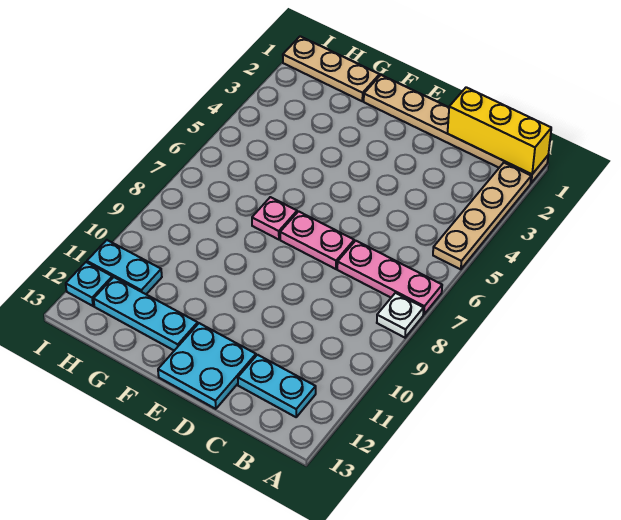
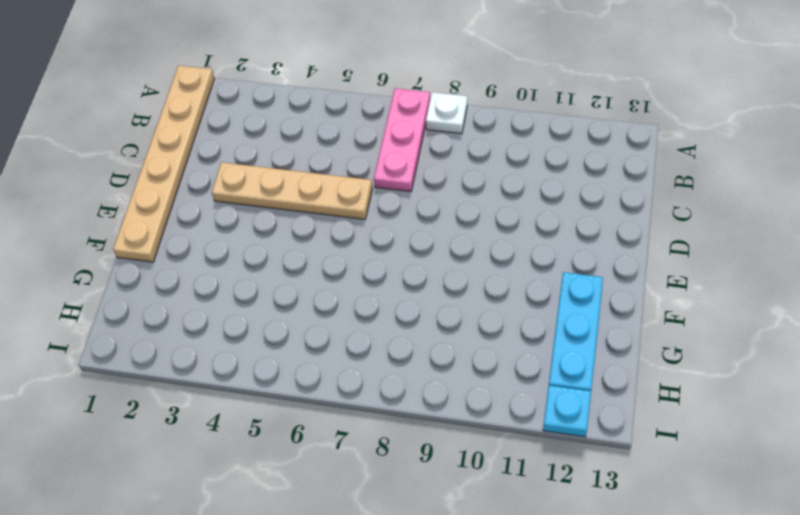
tan plate D3:D6 level 1 -> tan plate A2:A5 level 1
none -> cyan plate B12:C12 level 1
none -> pink plate D7:E7 level 1
none -> cyan plate D12:E13 level 1

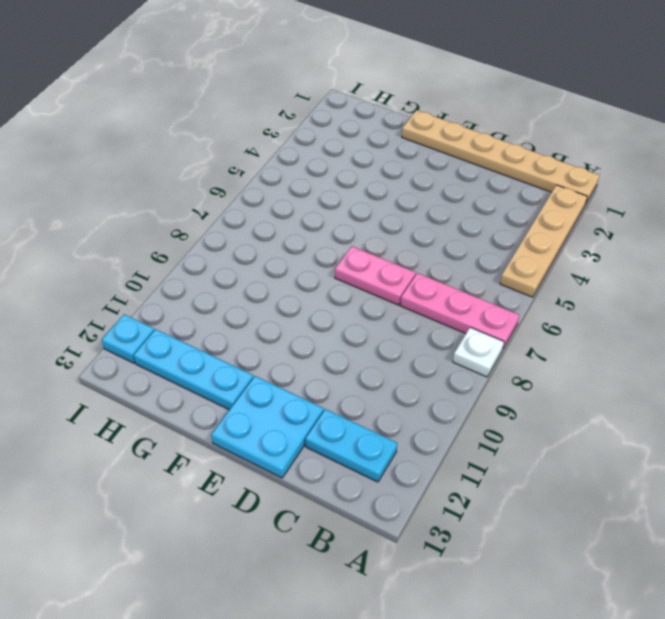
none -> pink plate F7 level 1
none -> tan plate G1:I1 level 1
none -> cyan plate H11:I11 level 1

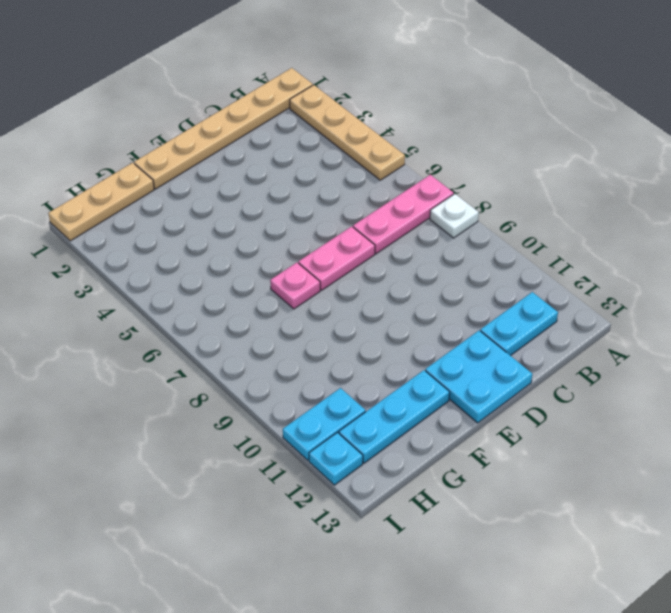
none -> yellow brick A1:C1 level 2

